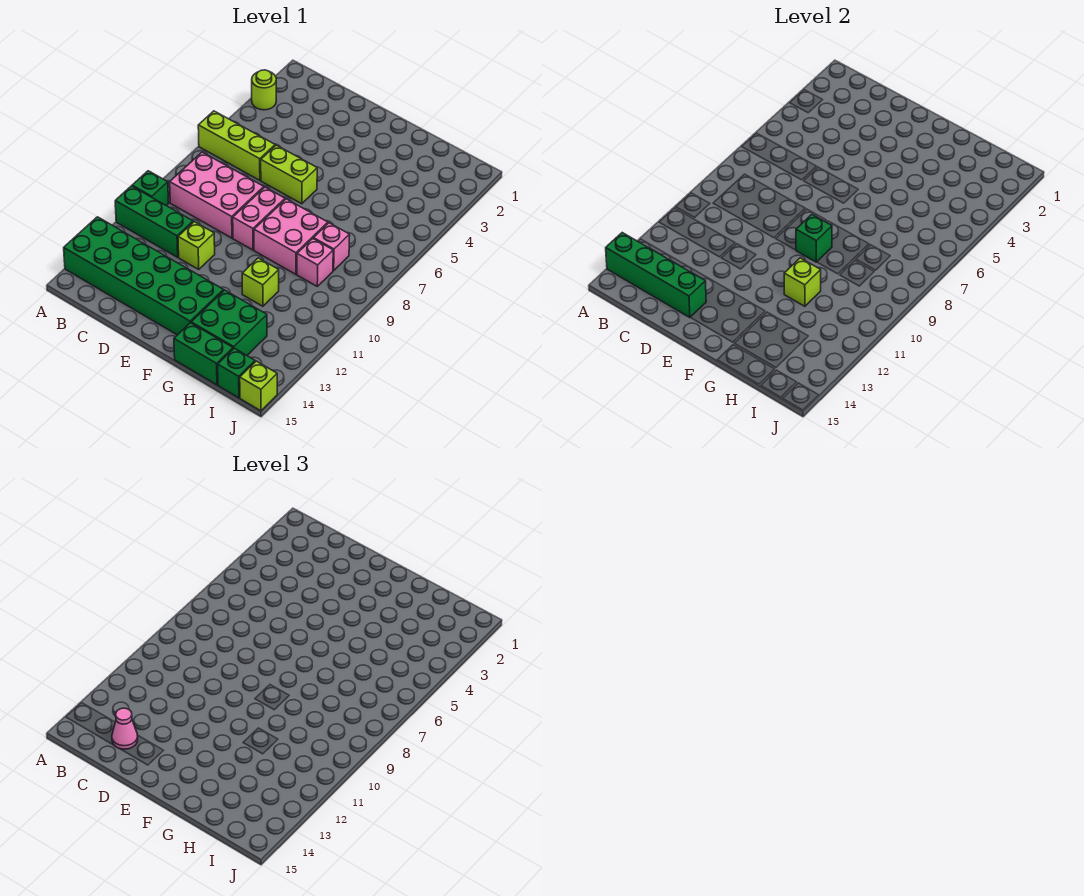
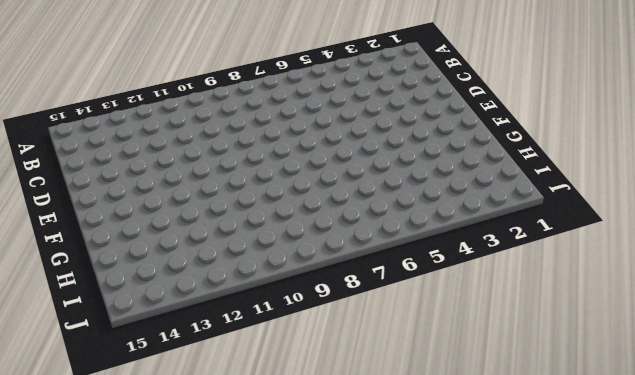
none -> lime round brick A3 level 1
none -> lime brick A6:C6 level 1
none -> green brick A10 level 1

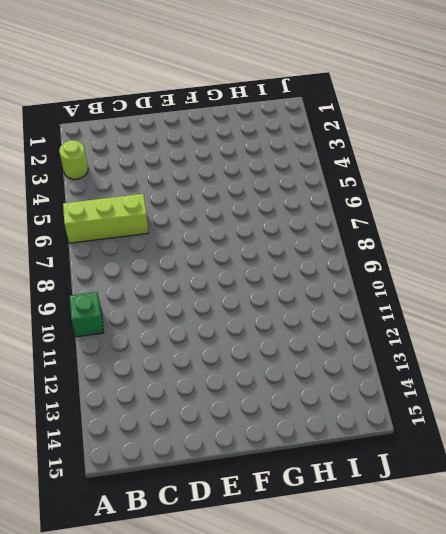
none -> green brick A11:C11 level 1
none -> green brick A13:F14 level 1
none -> pink brick B8:D9 level 1

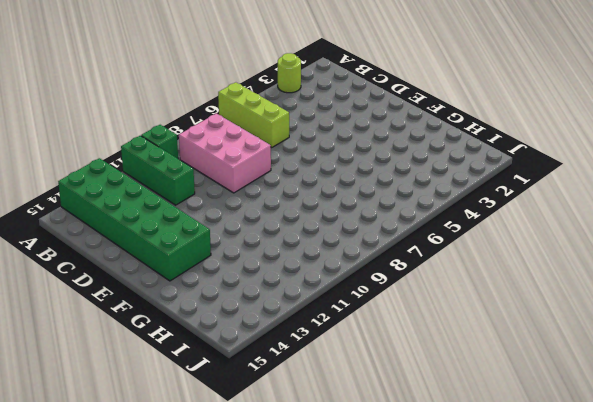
none -> lime brick D6:E6 level 1
none -> lime brick D11 level 1
none -> pink brick E8:E9 level 1

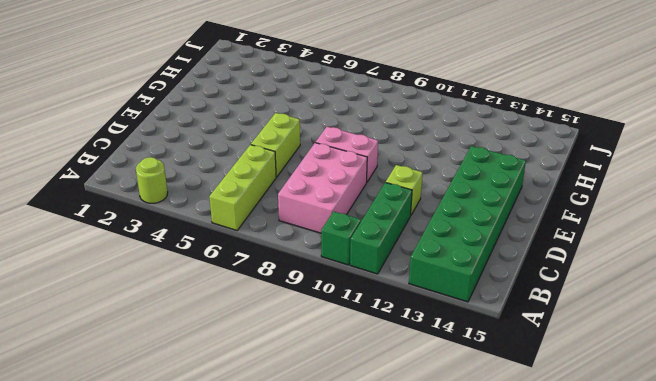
none -> pink brick F8:G9 level 1
none -> lime brick G11 level 1
none -> green brick G13:H14 level 1

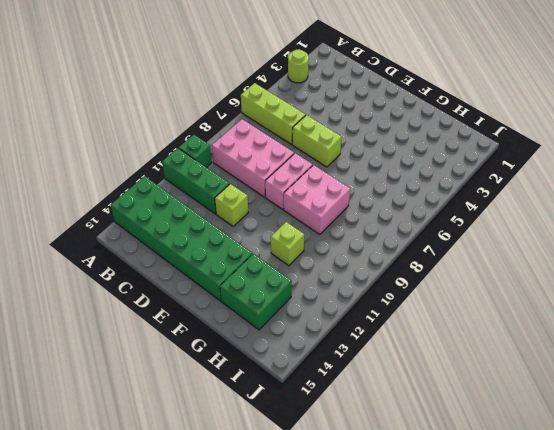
none -> green brick G15:H15 level 1
none -> pink brick H8 level 1
none -> pink brick H9 level 1

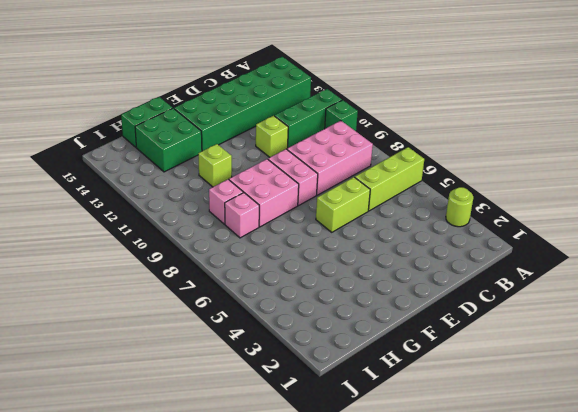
none -> green brick I15 level 1
none -> lime brick J15 level 1
none -> green brick A14:D14 level 2

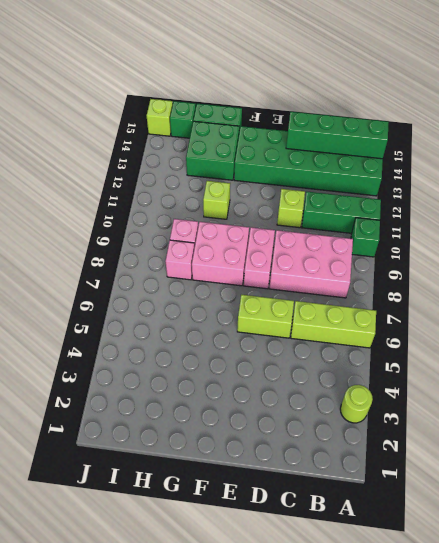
none -> green brick F9 level 2
none -> lime brick G11 level 2
none -> pink cone C14 level 3

